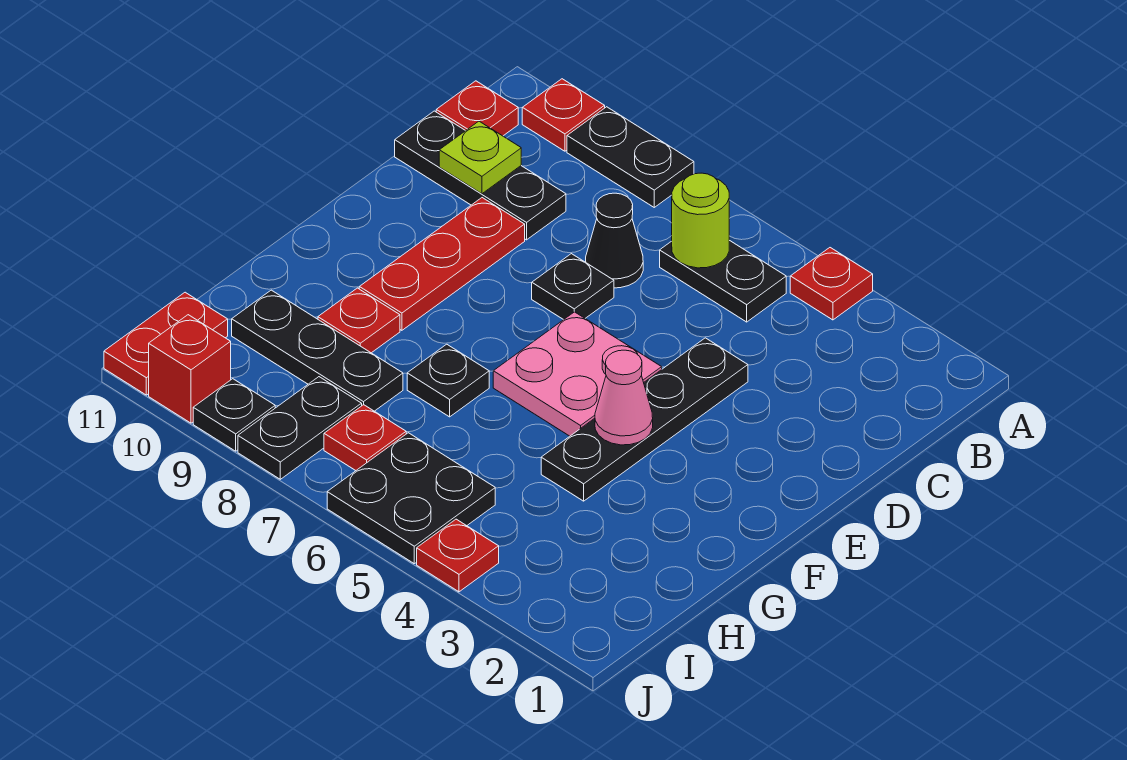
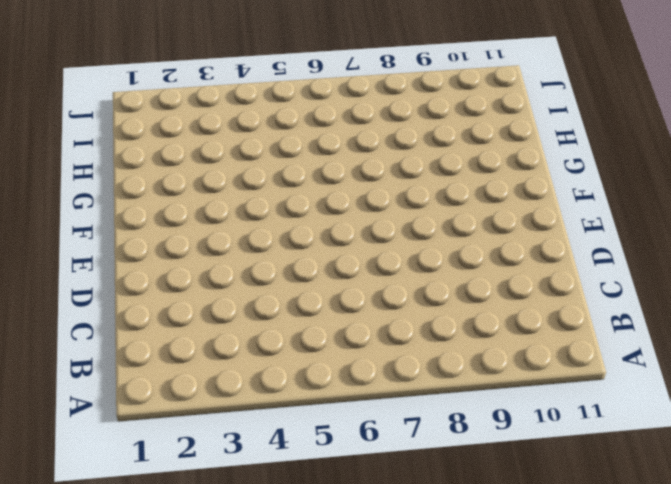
none -> red plate A4 level 1
none -> black plate A8:A9 level 1
none -> red plate A10 level 1

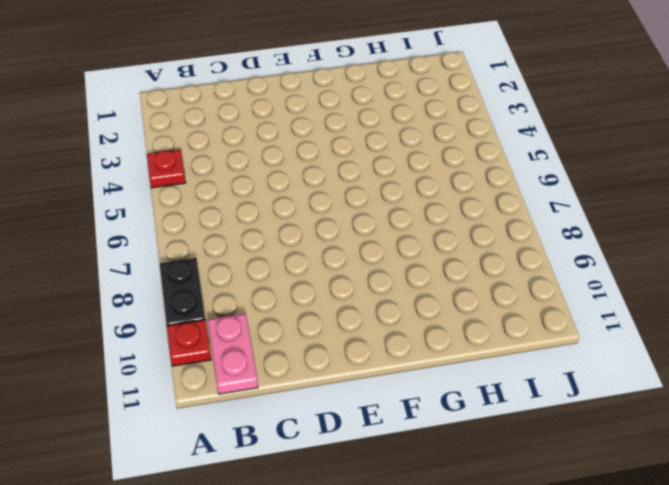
pink plate B10:B11 level 1 -> red plate B11 level 1
none -> black plate B5:B6 level 1
none -> black cone C7 level 1
none -> black plate C9:C11 level 1

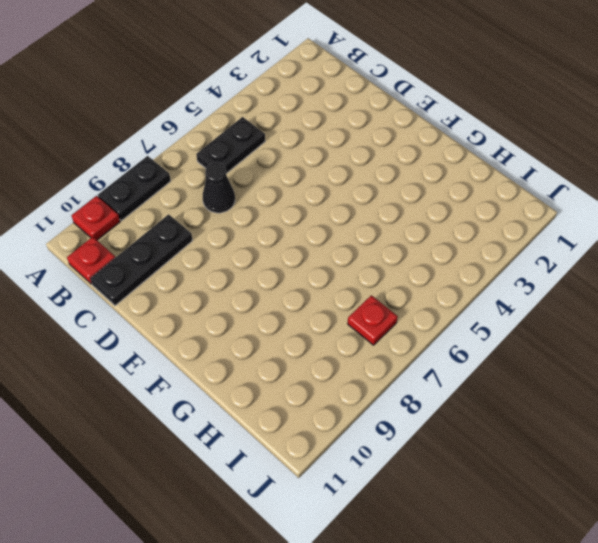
none -> red plate A4 level 1
none -> black plate D4:G4 level 1
none -> black plate D7 level 1

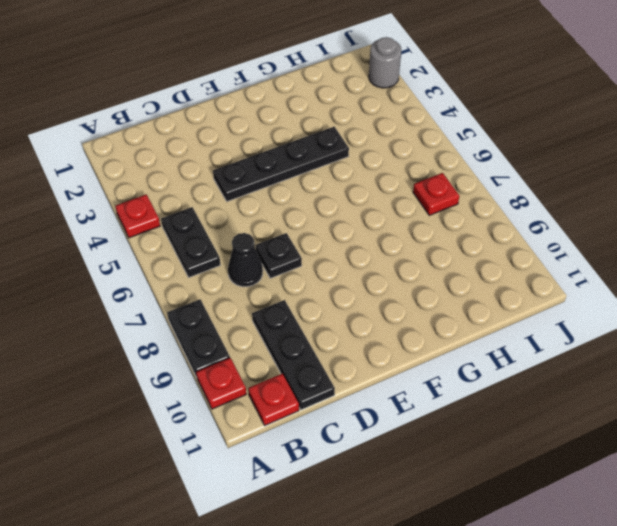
grey round brick J2 level 1 -> none
none -> red plate D9:F9 level 1
none -> pink plate E5:F6 level 1
none -> black plate G7 level 1

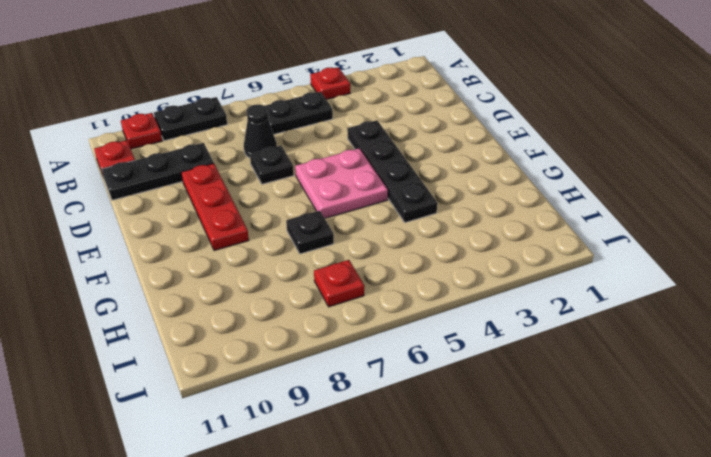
none -> red plate G9 level 1
none -> black plate H8:H10 level 1
none -> black plate I5:J6 level 1

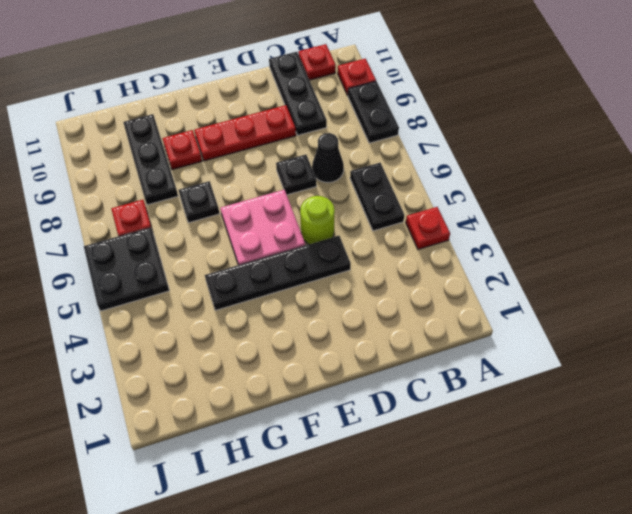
lime round brick D5 level 1 -> lime round brick B6 level 2
none -> black plate I8:J8 level 1
none -> red plate I11:J11 level 1
none -> red plate J4 level 1

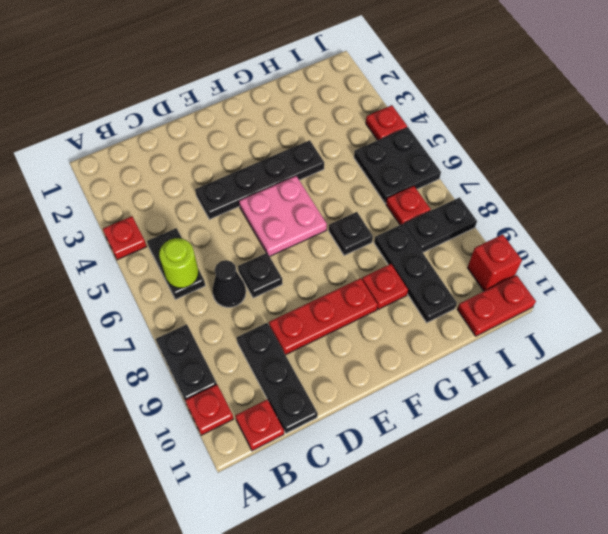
none -> black plate J9 level 1
none -> lime plate C10 level 2
none -> pink cone F4 level 2

